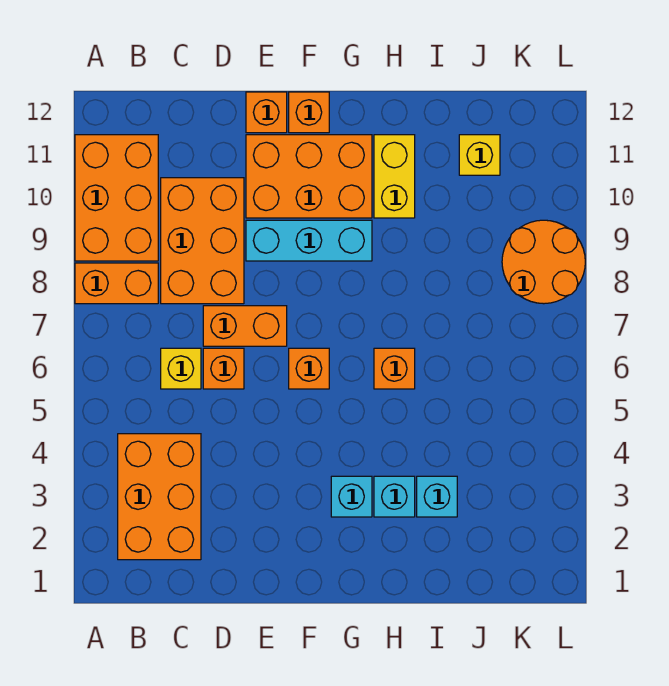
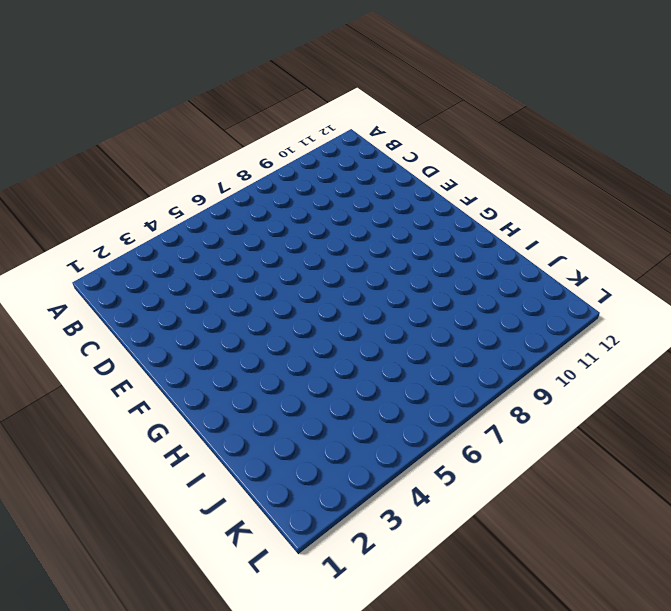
none -> orange brick A8:B8 level 1
none -> orange brick A9:B11 level 1
none -> orange brick B2:C4 level 1

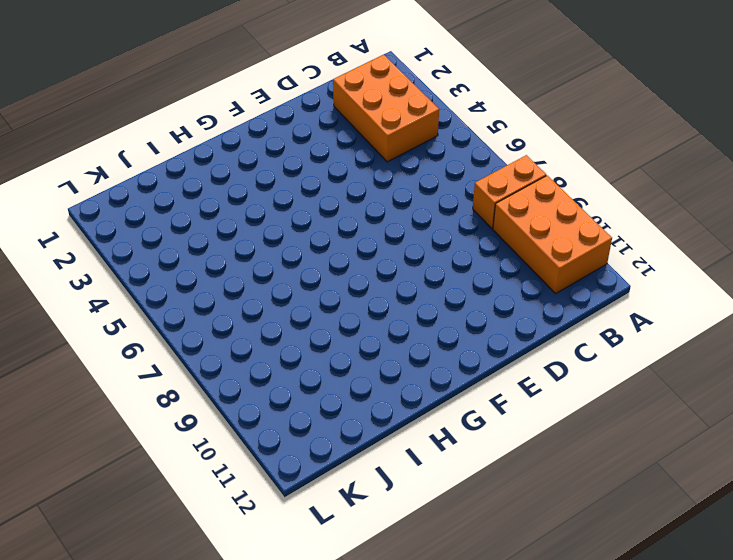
none -> yellow brick C6 level 1
none -> orange brick C8:D10 level 1
none -> orange brick D6 level 1

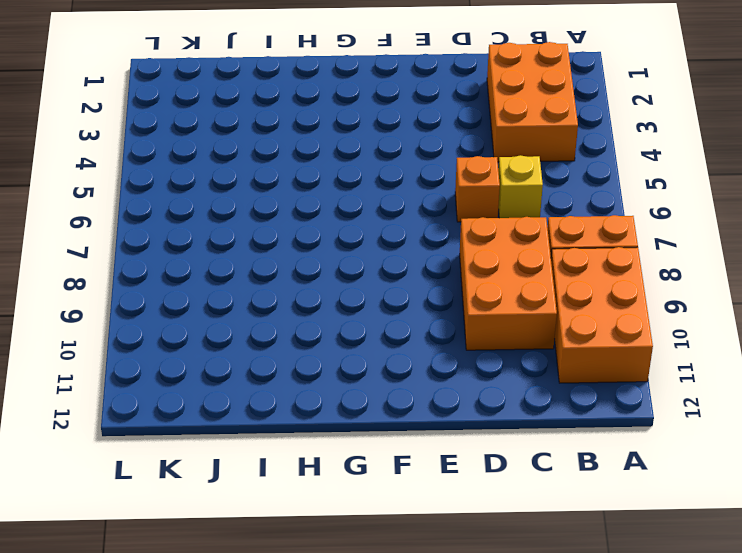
none -> orange brick D7:E7 level 1
none -> cyan brick E9:G9 level 1
none -> orange brick E10:G11 level 1

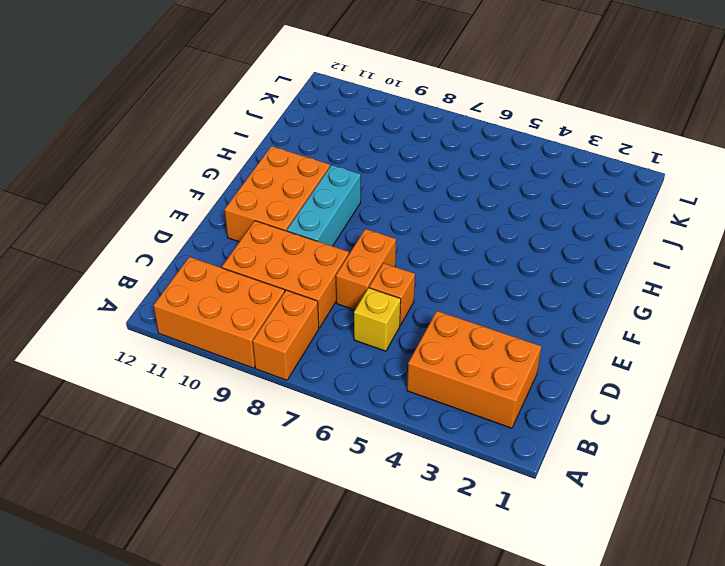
none -> orange brick E12 level 1
none -> orange brick F6 level 1
none -> orange brick F12 level 1

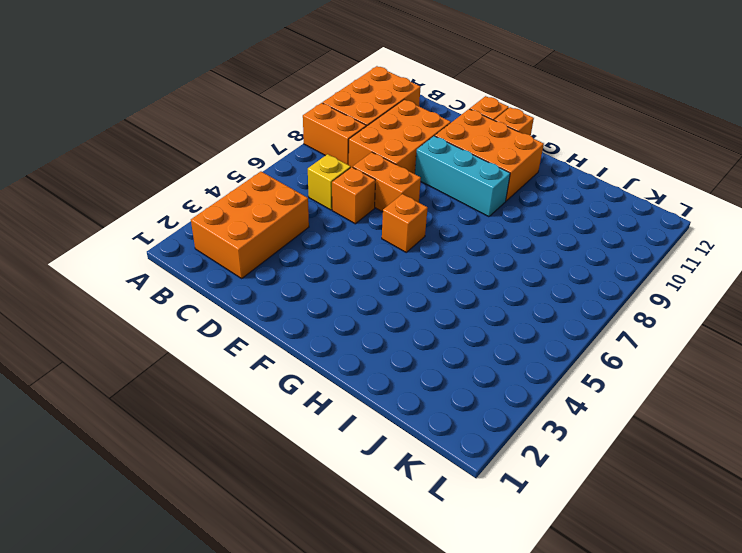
none -> cyan brick G3 level 1
none -> cyan brick H3 level 1
none -> orange brick H6 level 1

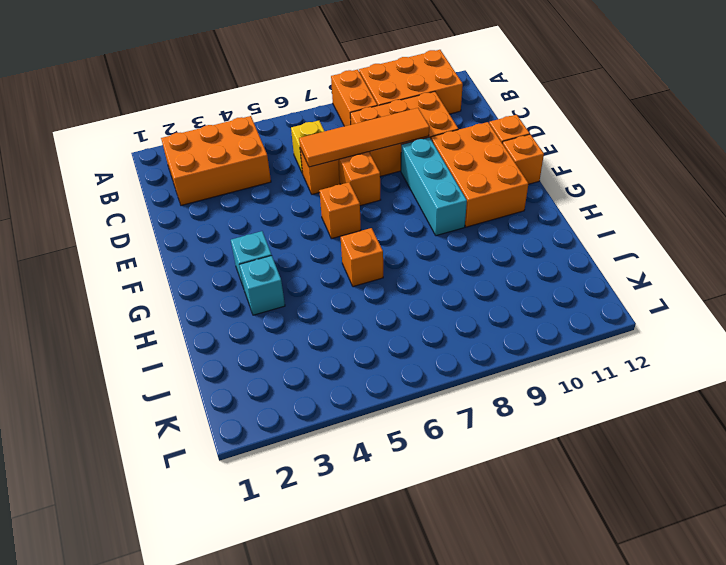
orange tile D6:D9 level 2 -> none
none -> yellow brick H10:H11 level 1
none -> cyan brick I3 level 1
none -> yellow brick J11 level 1

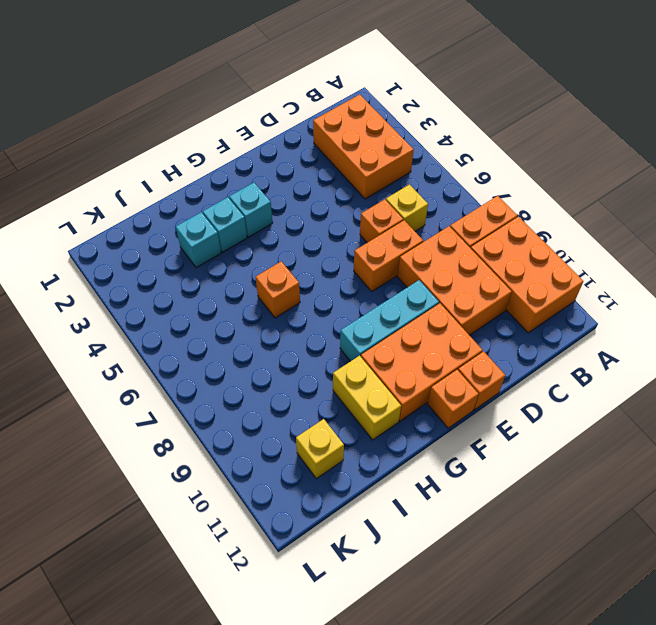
none -> orange brick F6 level 1
none -> orange round brick K8:L9 level 1

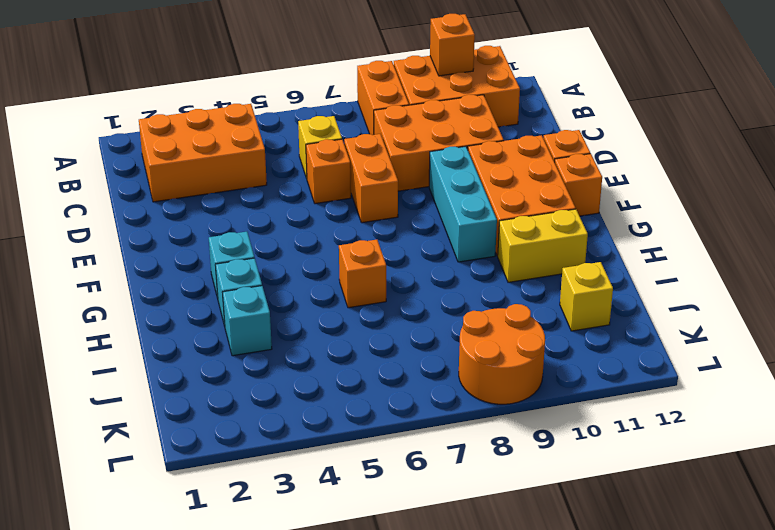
orange brick A10 level 2 -> orange brick F6 level 1

